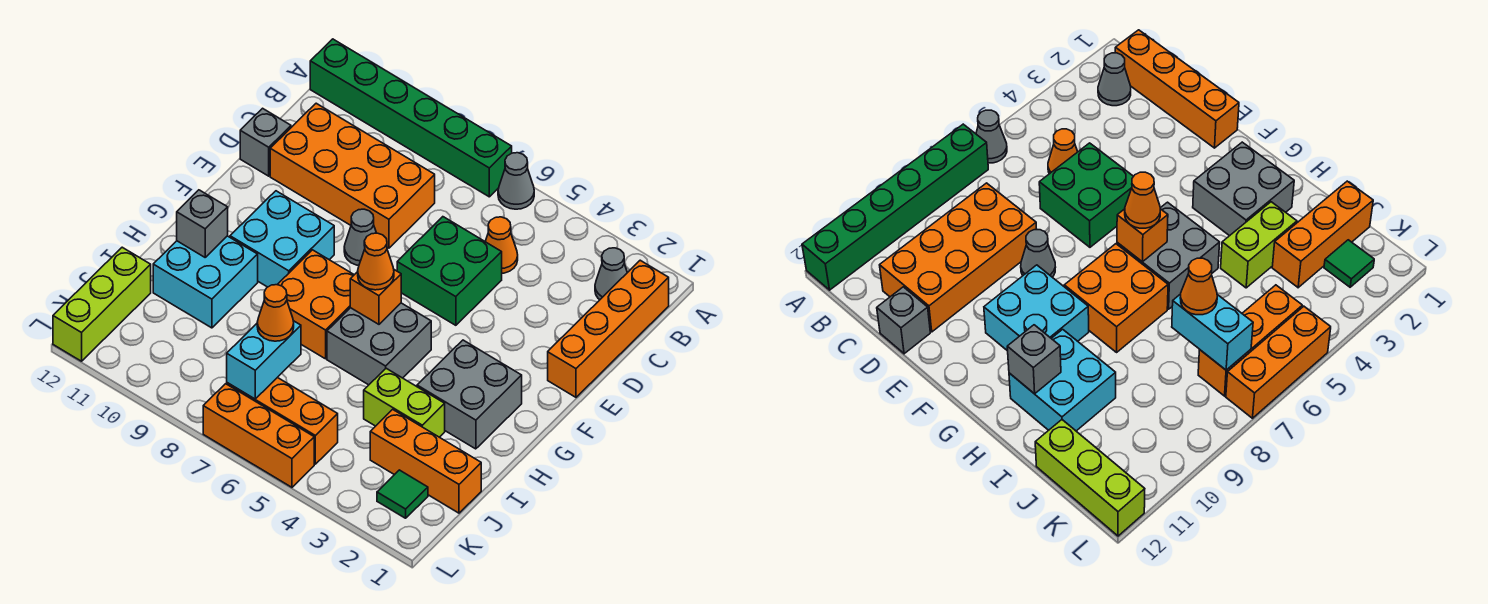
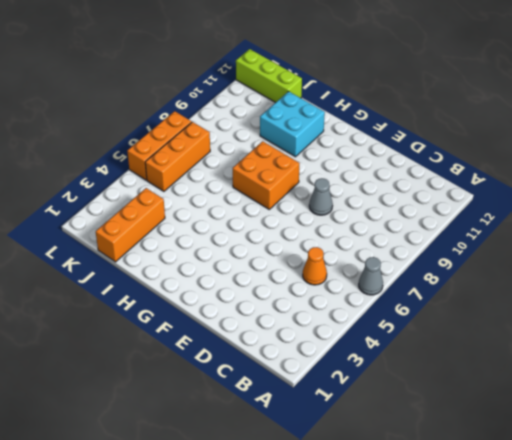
none -> green brick A7:A12 level 1
none -> orange brick B1:E1 level 1
none -> grey cone B2 level 1

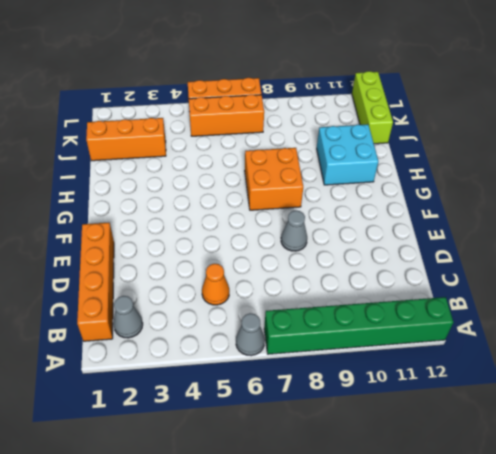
none -> orange brick C8:D11 level 1
none -> green brick D5:E6 level 1
none -> grey brick D12 level 1

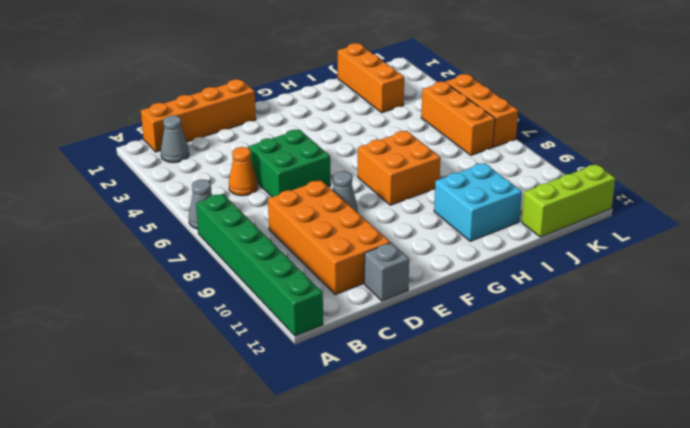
none -> cyan brick F9:G10 level 1
none -> grey brick G2:H3 level 1
none -> grey brick G5:H6 level 1

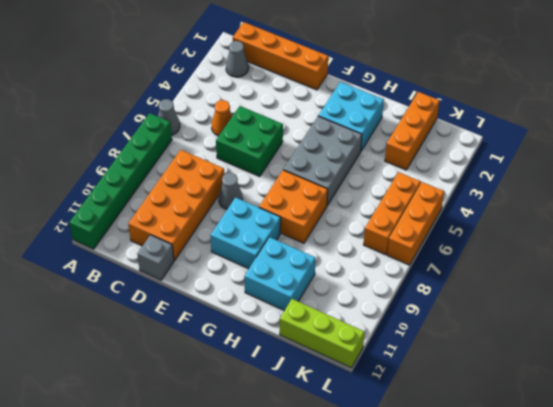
cyan brick G2:H3 level 1 -> grey brick G2:H3 level 1
grey brick G4:H6 level 1 -> grey brick G5:H6 level 1
none -> lime brick I3:I4 level 1
none -> green tile K2 level 1
none -> orange brick G6 level 2

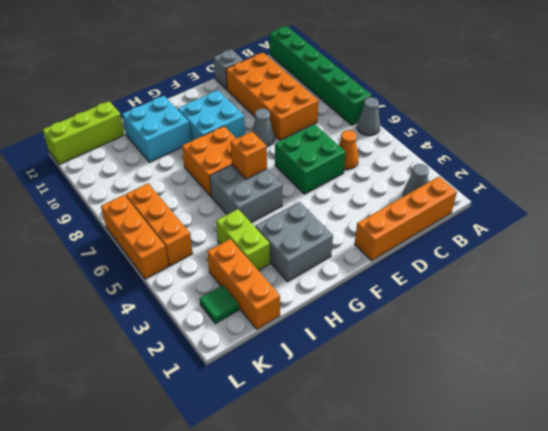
none -> grey brick H11 level 2
none -> cyan brick J7:K7 level 2
none -> orange cone G6 level 3

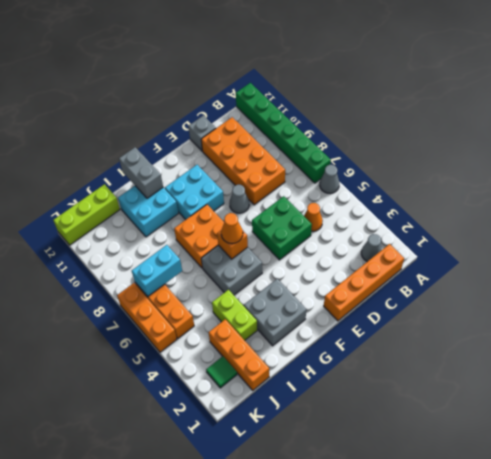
grey brick H11:H12 level 2 -> grey brick H11 level 2
none -> orange cone J7 level 3

